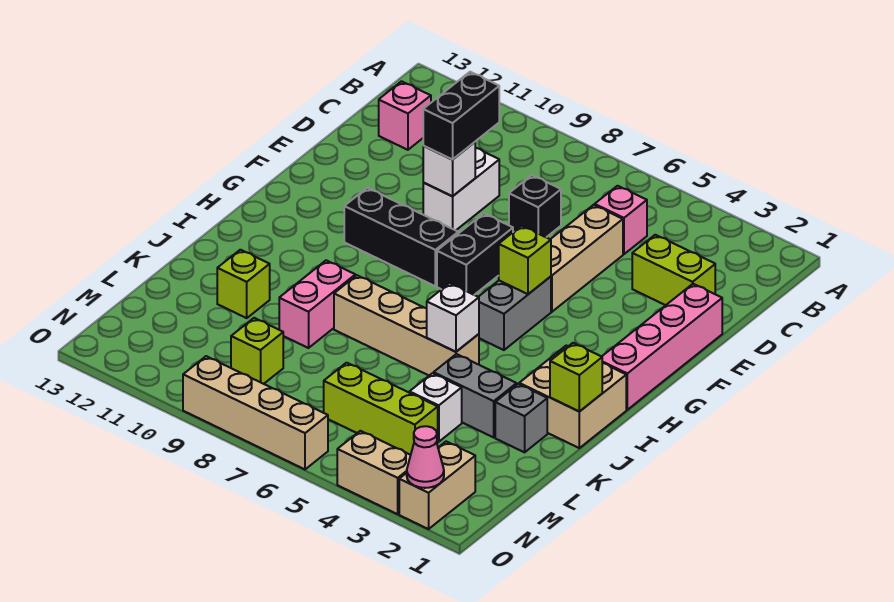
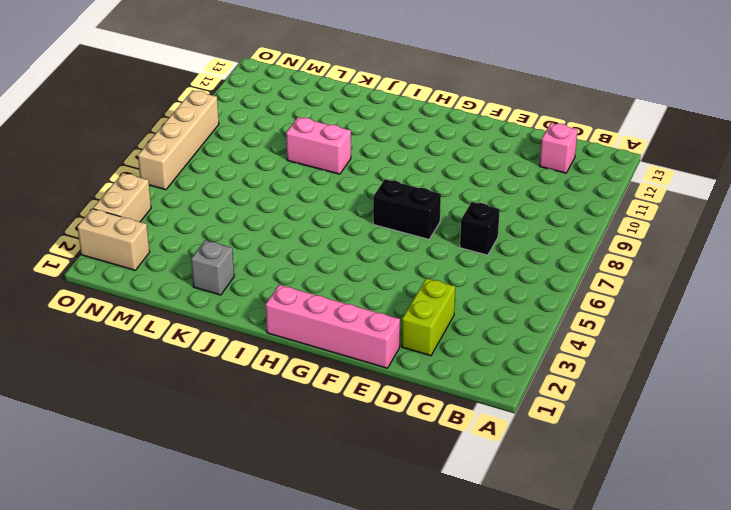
none -> pink brick C5 level 1
none -> tan brick D5:F5 level 1
none -> white brick D9:E9 level 1

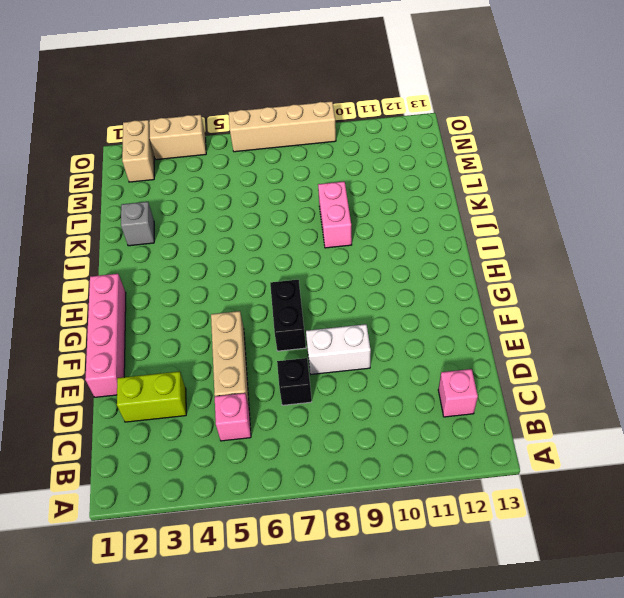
white brick E8:E9 level 1 -> white brick D9:E9 level 1
none -> grey brick G5:H5 level 1
none -> black brick G8:G10 level 1
none -> tan brick I1:J2 level 1

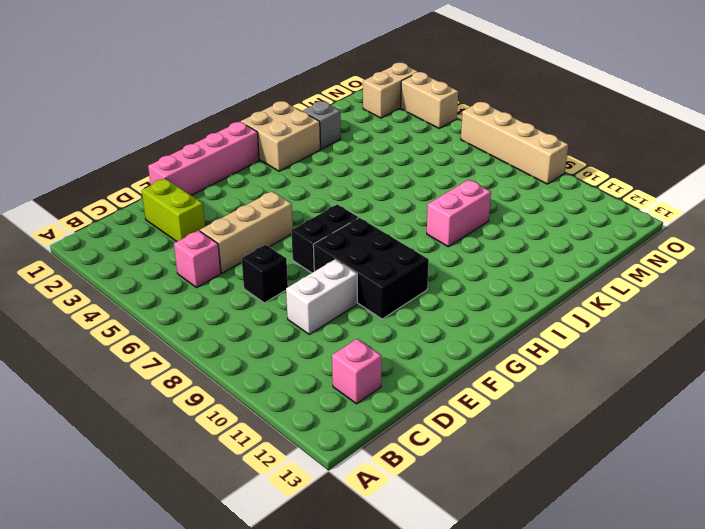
black brick F8:G10 level 1 -> black brick G8:G10 level 1
none -> grey brick G5:H5 level 1
none -> tan brick J5:J8 level 1
none -> grey brick K3:K4 level 1

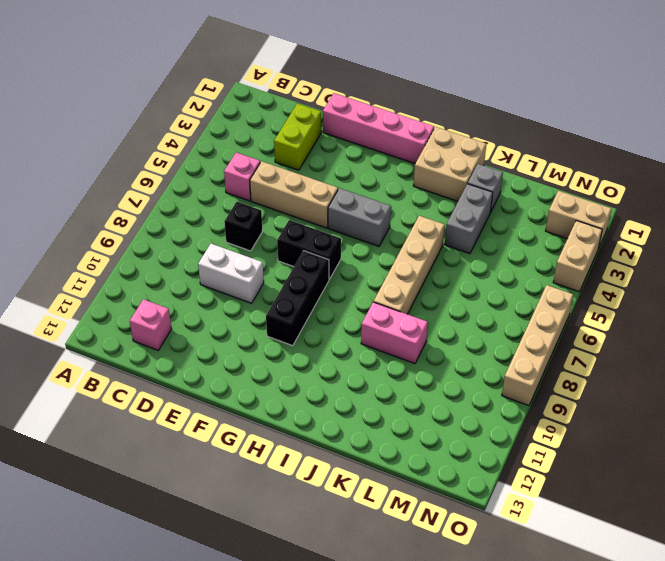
none -> lime brick K11 level 1
none -> white brick L4 level 1
none -> lime brick M4:M6 level 1

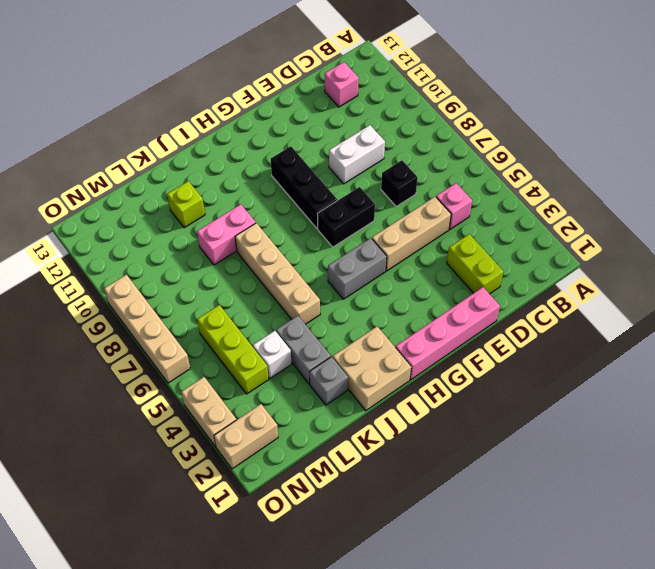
none -> lime brick M9 level 1
none -> white brick E9 level 2
none -> lime brick G5 level 2

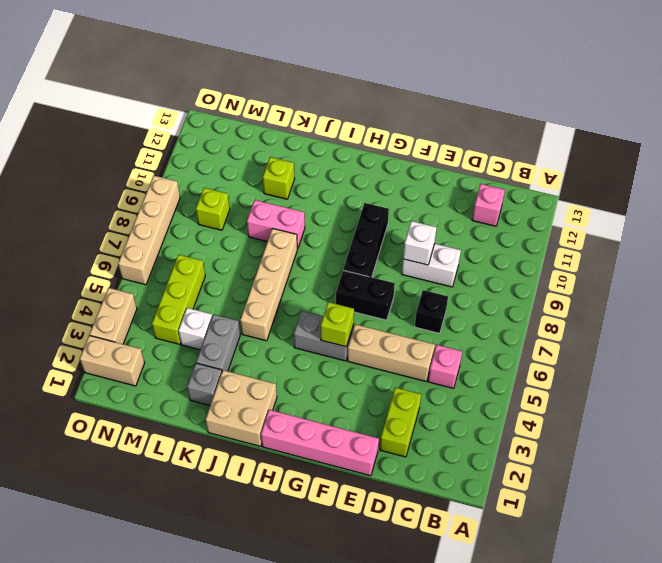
none -> lime brick J1 level 2
none -> white brick J5 level 2
none -> pink cone O2 level 2

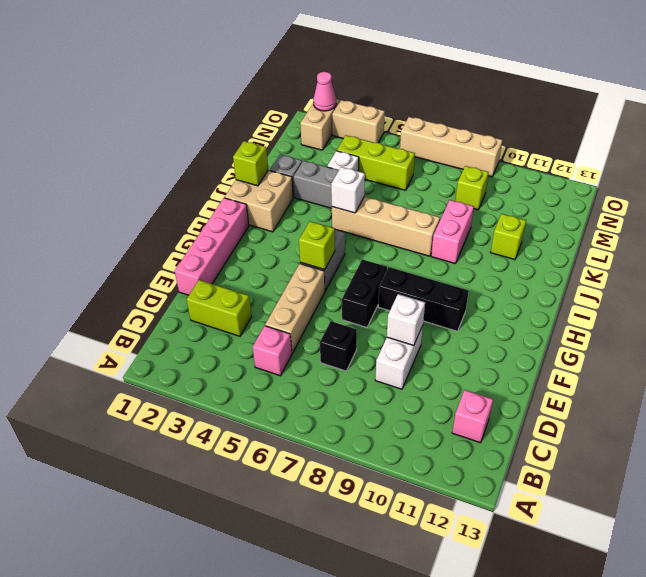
none -> black brick D9:E9 level 3

